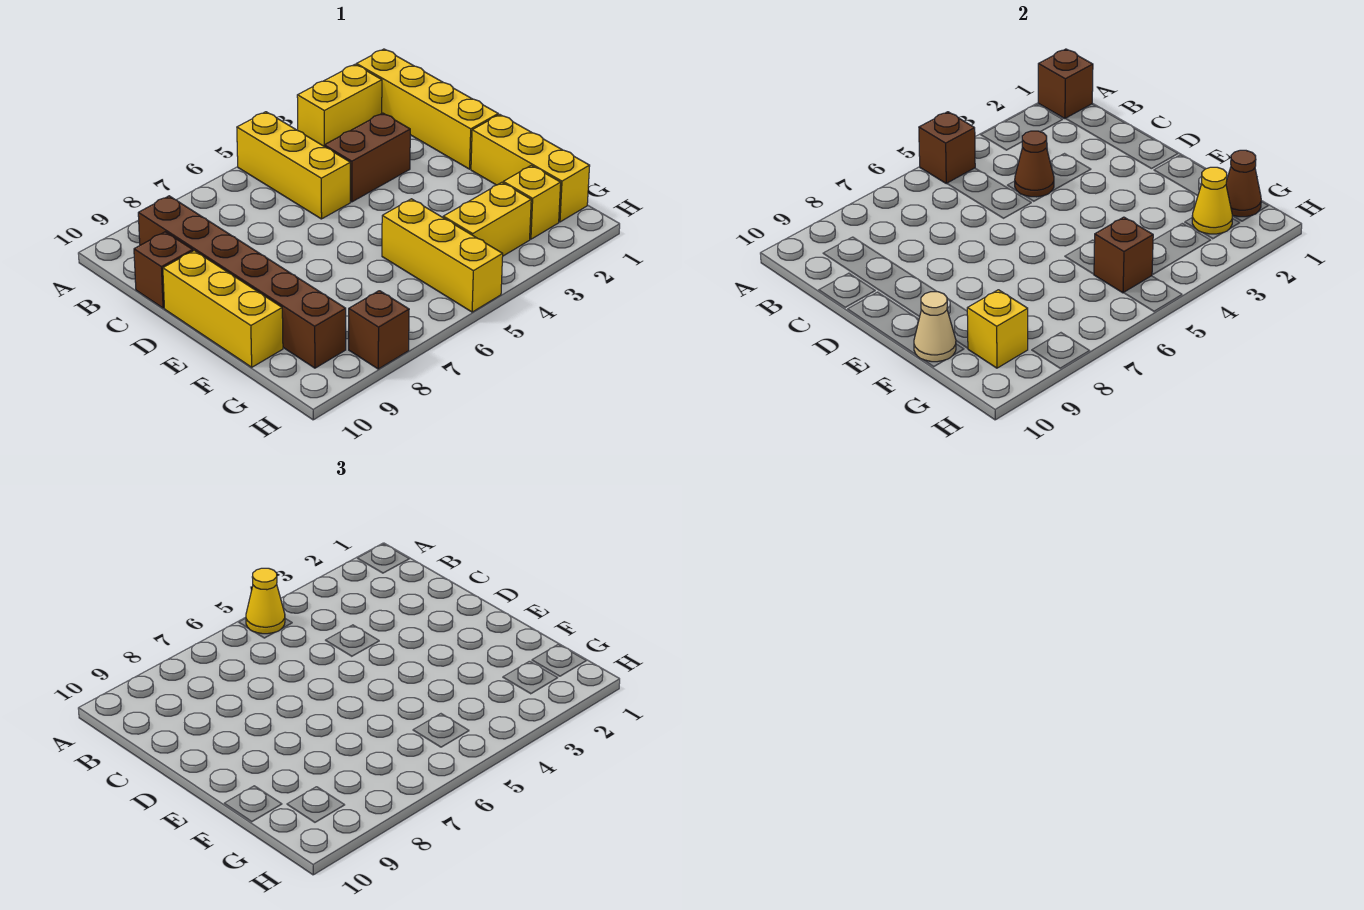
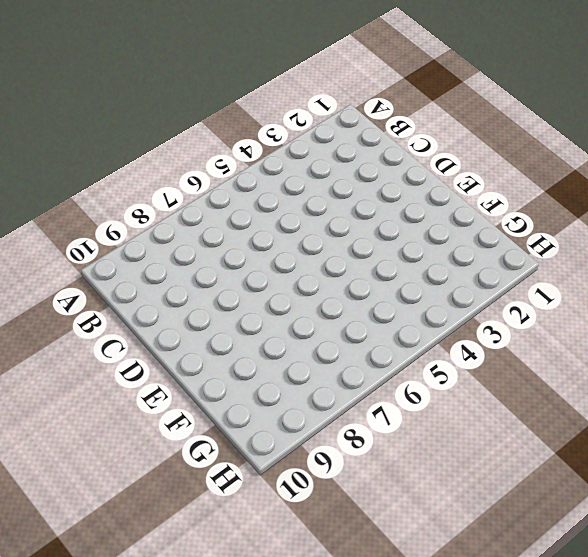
none -> yellow brick A1:D1 level 1
none -> yellow brick A2:A3 level 1
none -> yellow brick A5:C5 level 1

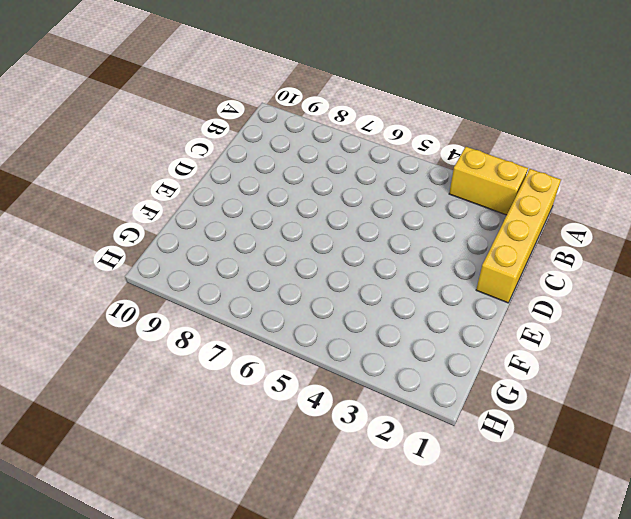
none -> yellow brick A5:C5 level 1
none -> brown brick B9:G9 level 1
none -> brown brick C3:C4 level 1

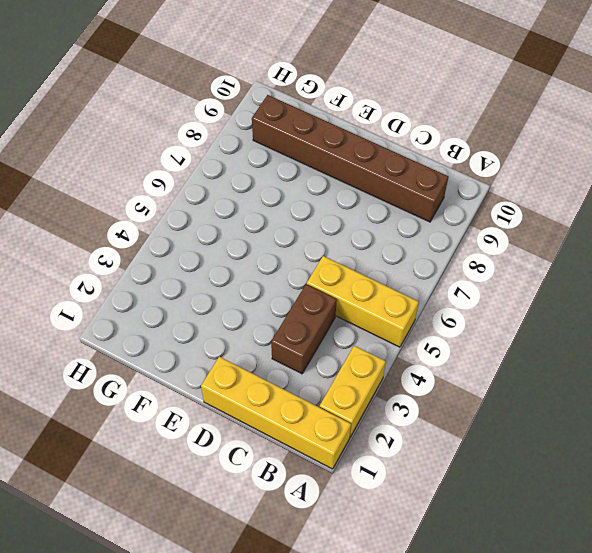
none -> brown brick C10 level 1
none -> yellow brick D10:F10 level 1
none -> yellow brick E1:G1 level 1

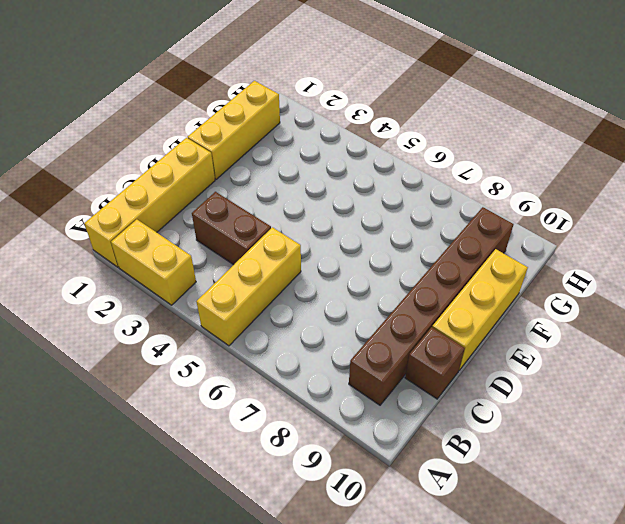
none -> yellow brick F5:H5 level 1
none -> yellow brick G2 level 1
none -> yellow brick G3:G4 level 1

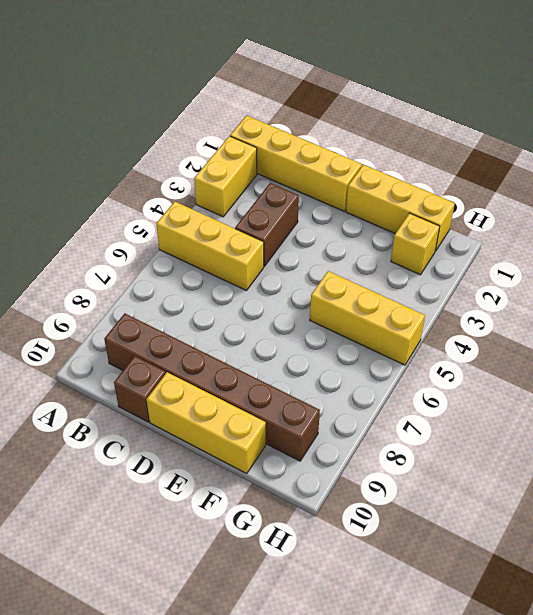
none -> yellow brick G3:G4 level 1
none -> brown brick H8 level 1
none -> brown brick A1 level 2

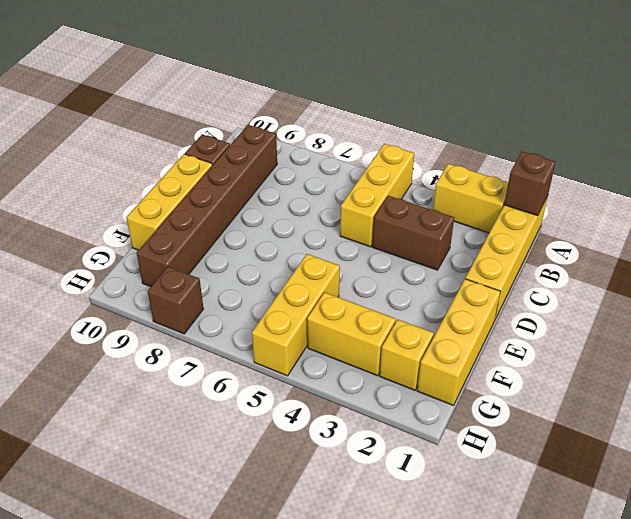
none -> brown brick A5 level 2
none -> brown cone C4 level 2
none -> tan cone F10 level 2

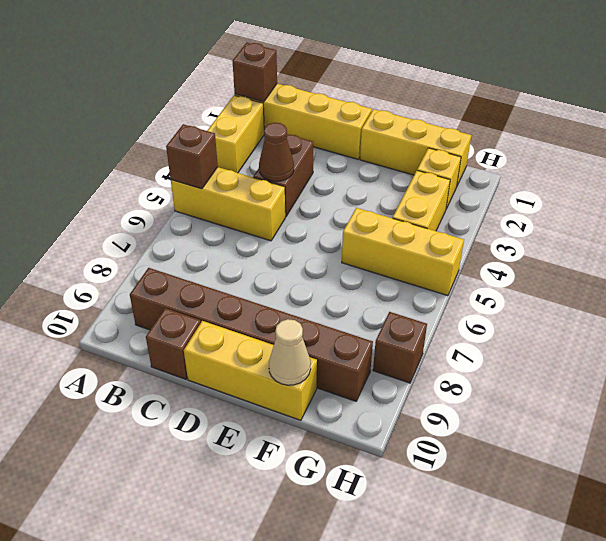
none -> brown cone G1 level 2
none -> yellow cone G2 level 2
none -> brown brick G5 level 2

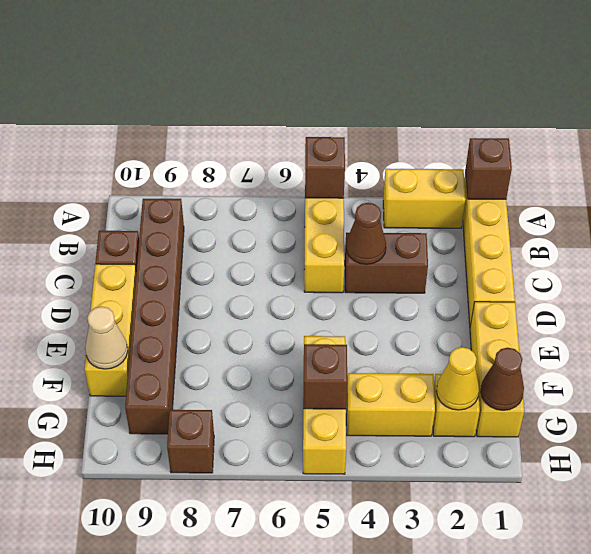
none -> yellow brick G9 level 2
none -> yellow cone A5 level 3

